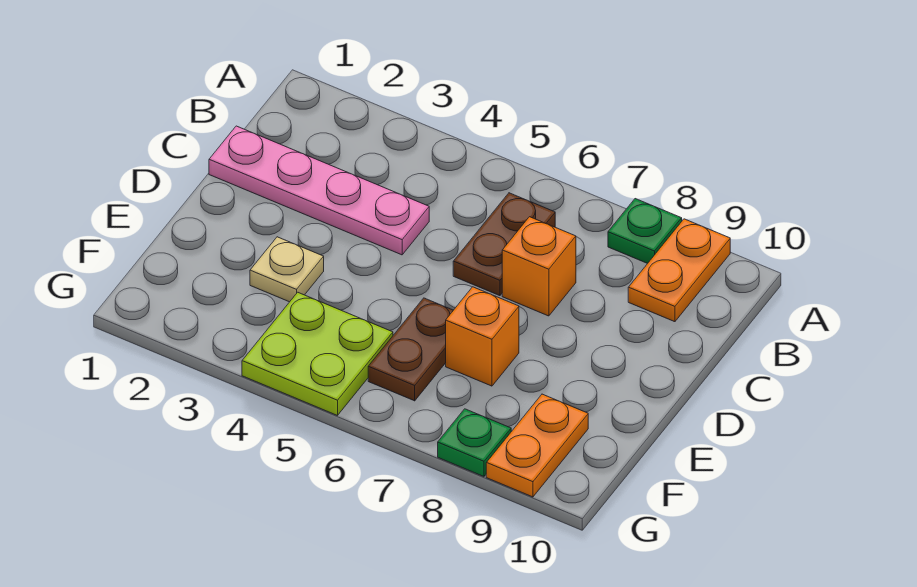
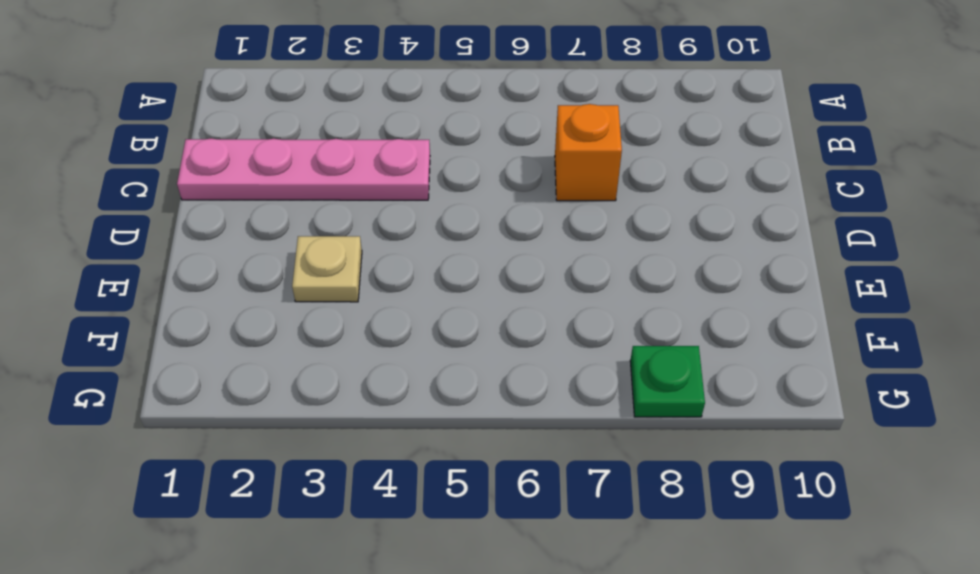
none -> green plate A8 level 1
none -> orange plate A9:B9 level 1

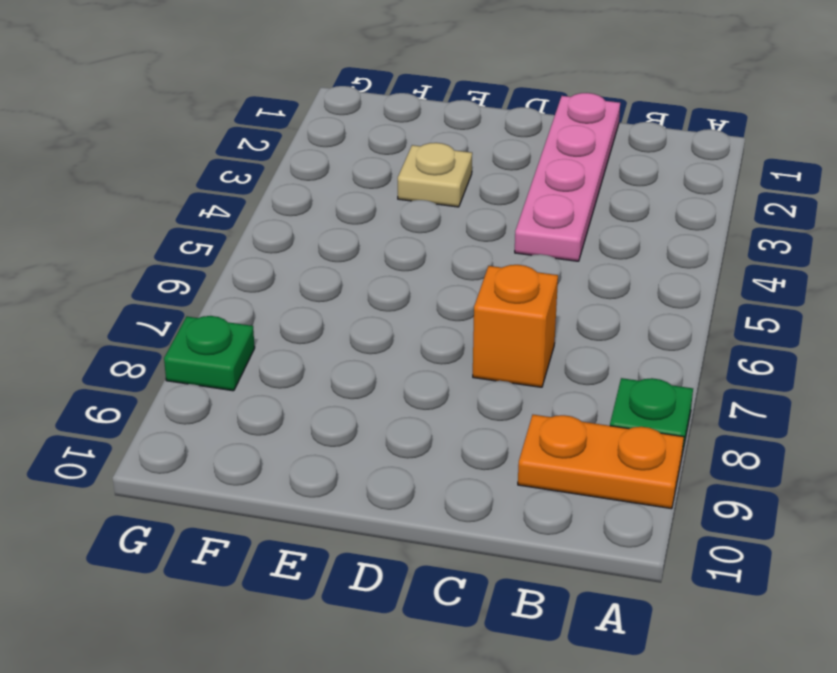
none -> brown plate B6:C6 level 1
none -> brown plate E6:F6 level 1

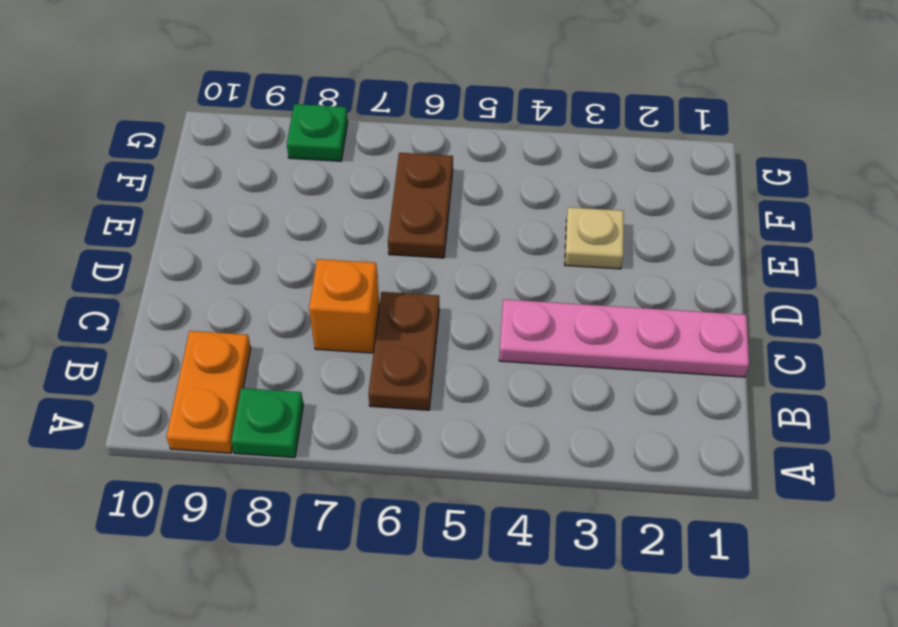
none -> orange brick E7 level 1
none -> lime plate F4:G5 level 1

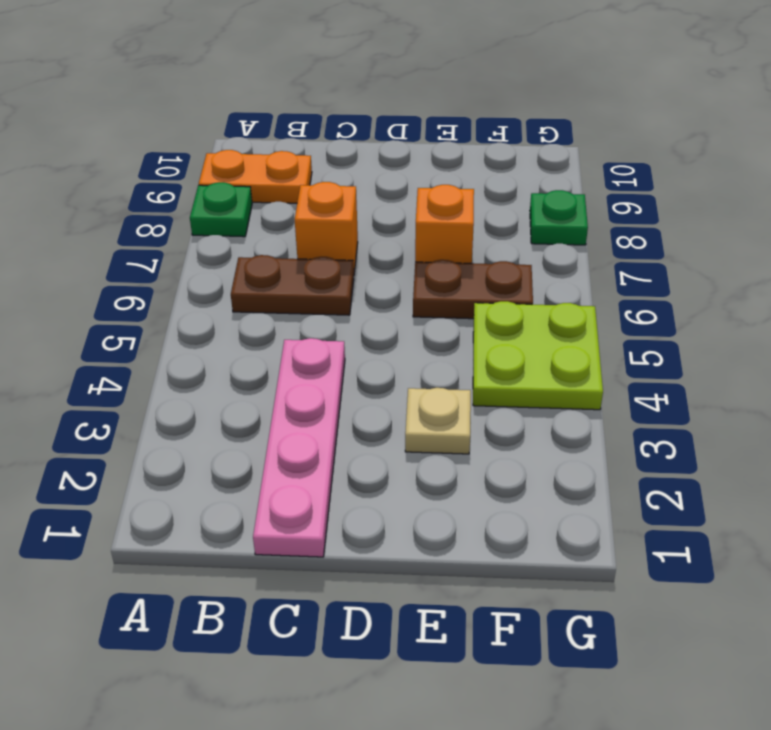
none -> orange plate F9:G9 level 1

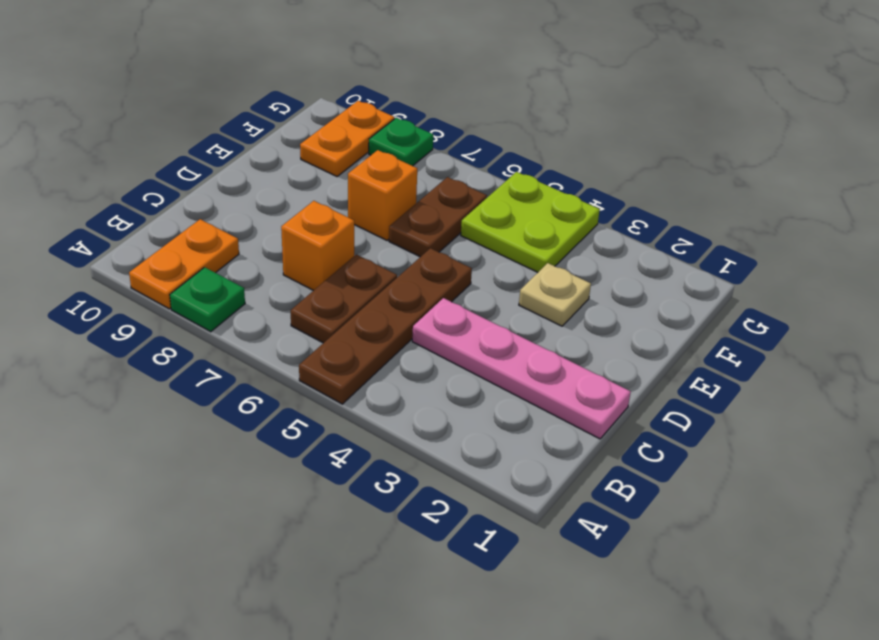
brown plate A5:D5 level 1 -> none

